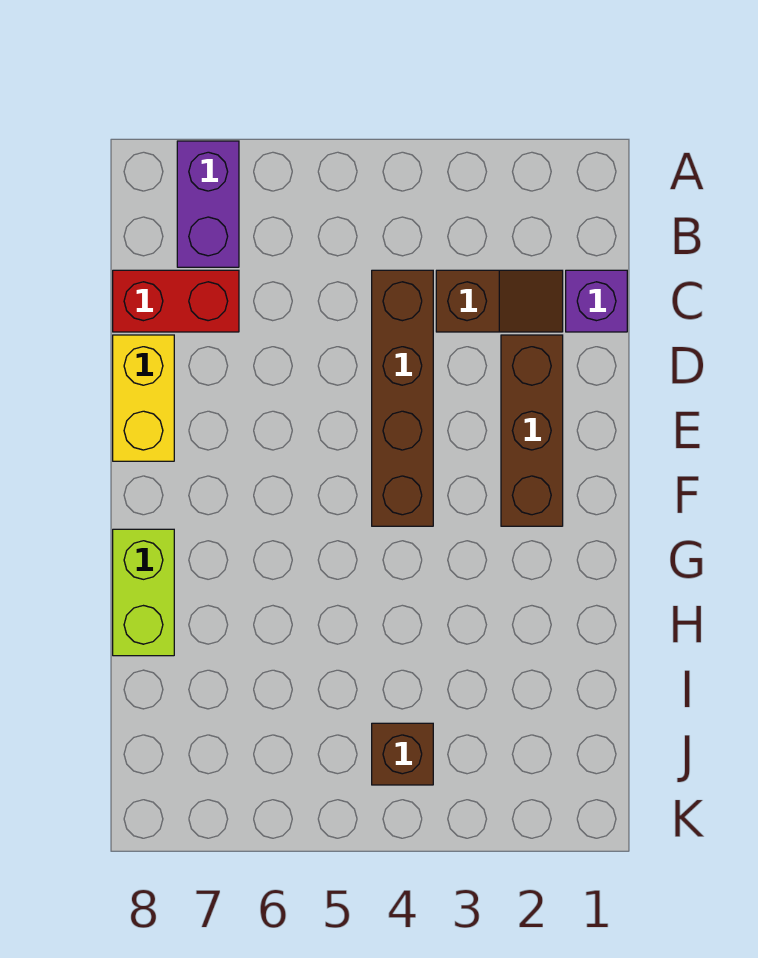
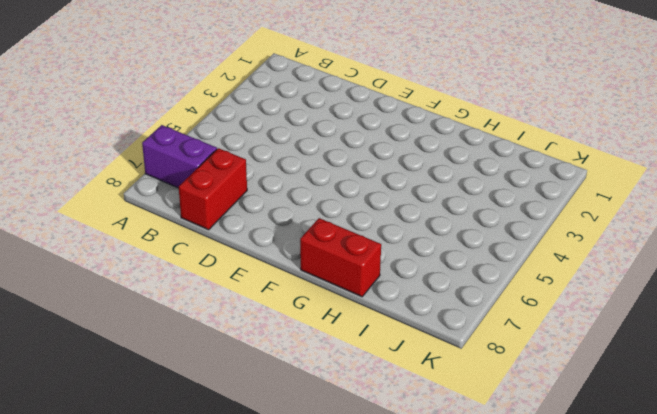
red brick G8:H8 level 1 -> lime brick G8:H8 level 1
none -> purple brick C1 level 1
none -> brown slope C2:C3 level 1 top 3

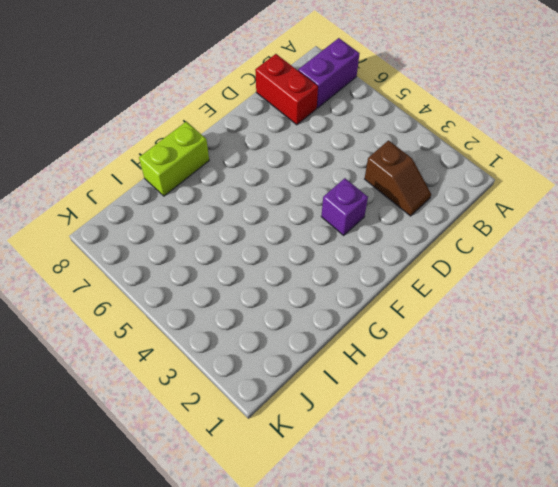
purple brick E3 level 1 -> purple brick C1 level 1
none -> brown brick C4:F4 level 1
none -> brown brick D2:F2 level 1

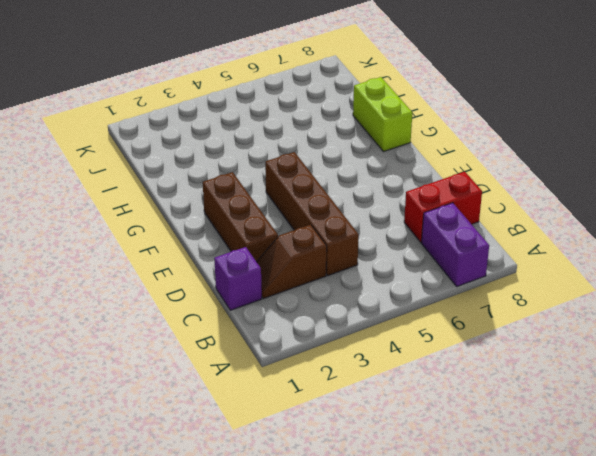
none -> yellow brick D8:E8 level 1
none -> brown brick J4 level 1

